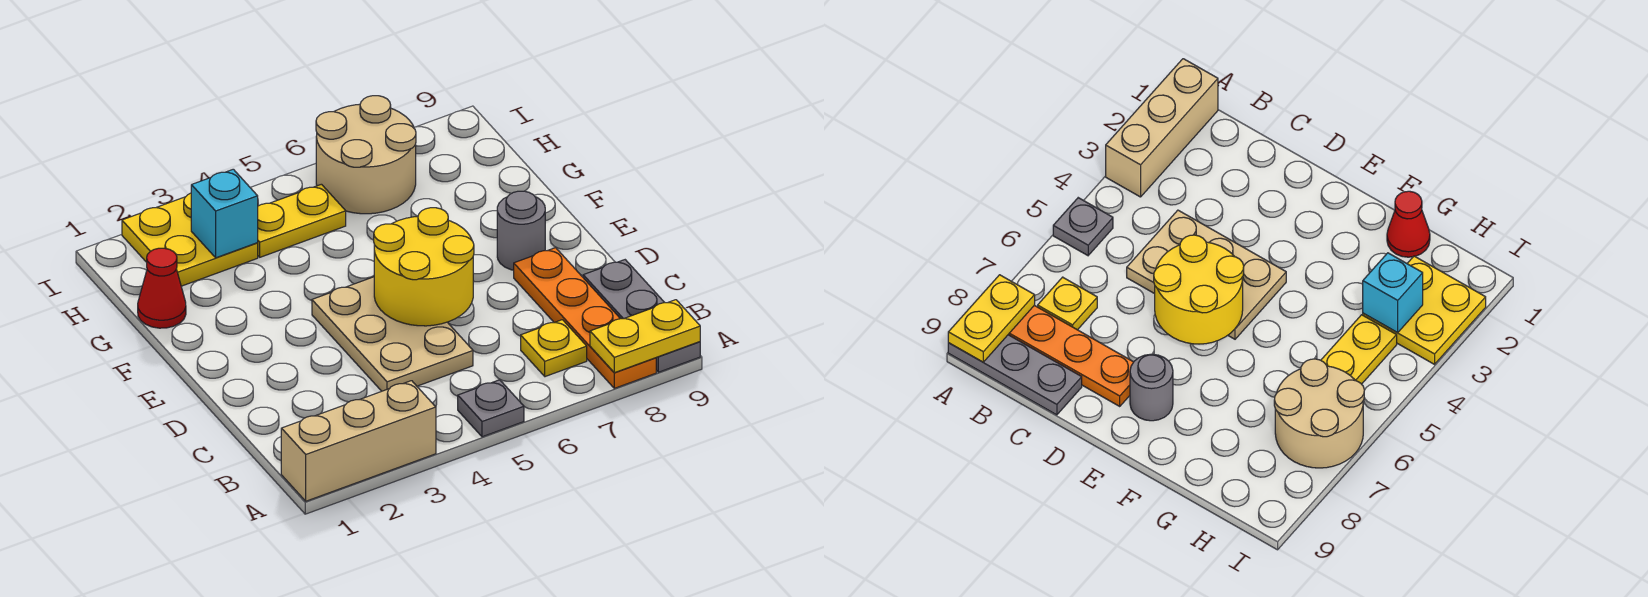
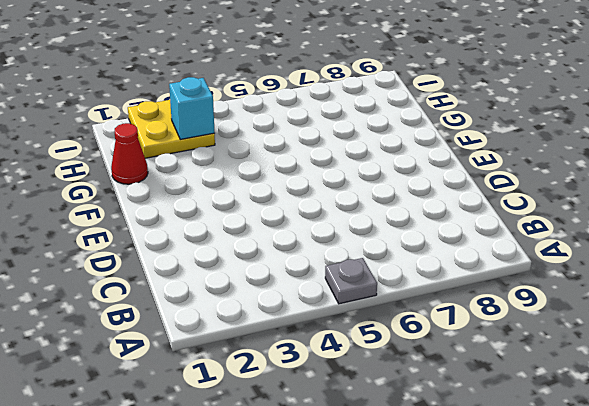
none -> tan brick A1:A3 level 1
none -> orange plate A8:D8 level 1
none -> grey plate A9:C9 level 1

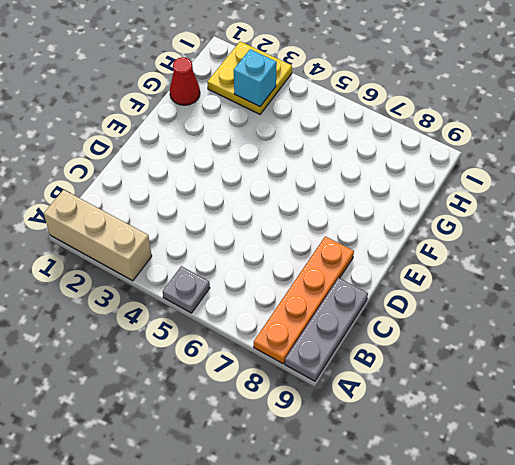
none -> yellow plate B7 level 1
none -> tan plate C4:E5 level 1
none -> grey round brick E8 level 1

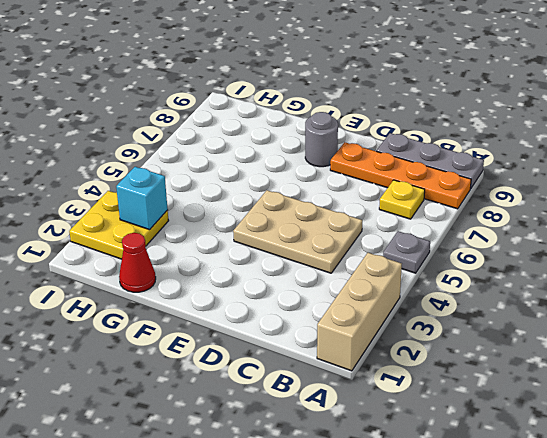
none -> yellow plate H4:H5 level 1
none -> tan round brick H6:I7 level 1
none -> yellow plate A8:A9 level 2

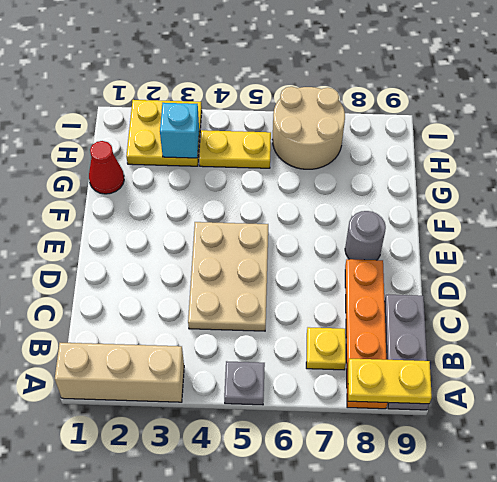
none -> yellow round brick D5:E6 level 2

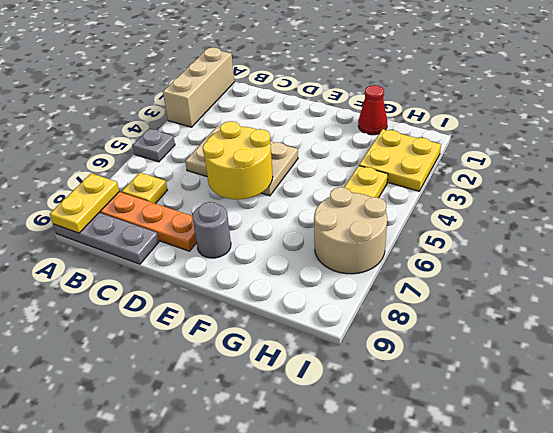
none -> cyan brick H3 level 2

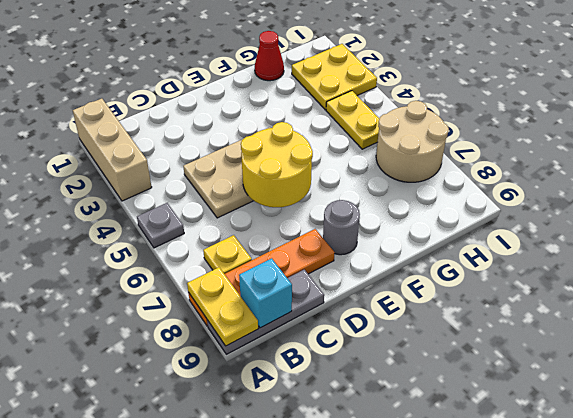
cyan brick B9 level 2 -> cyan brick H3 level 2

